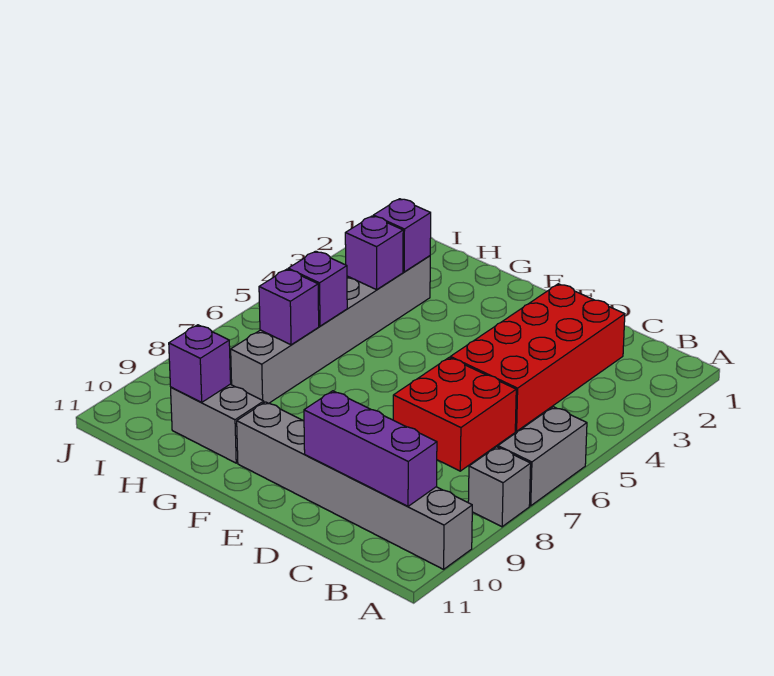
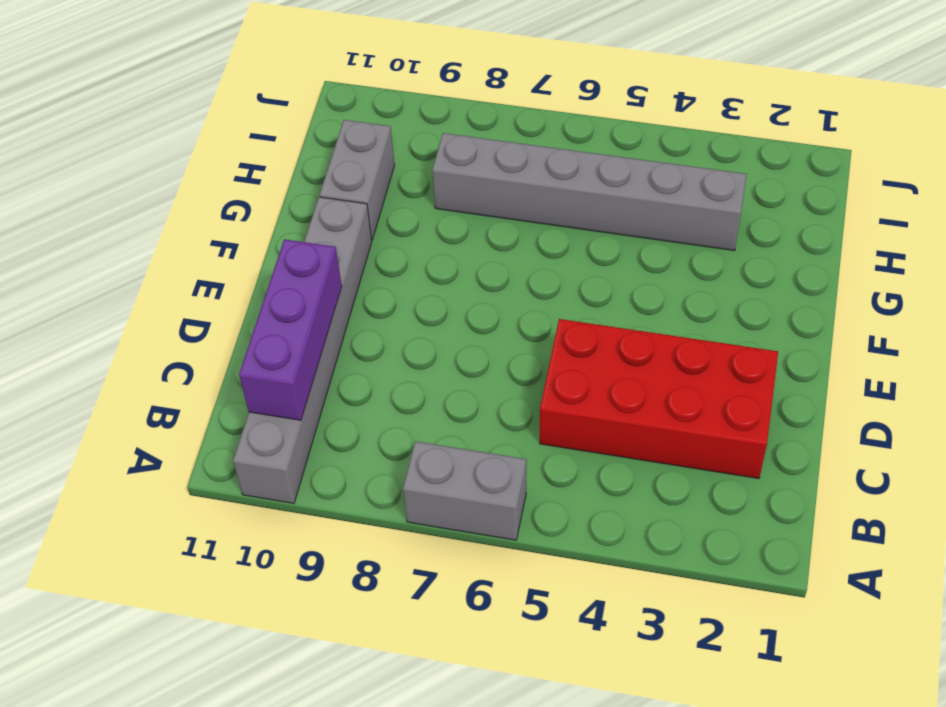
none -> grey brick A8 level 1
none -> red brick C6:D7 level 1
none -> purple brick H3 level 2

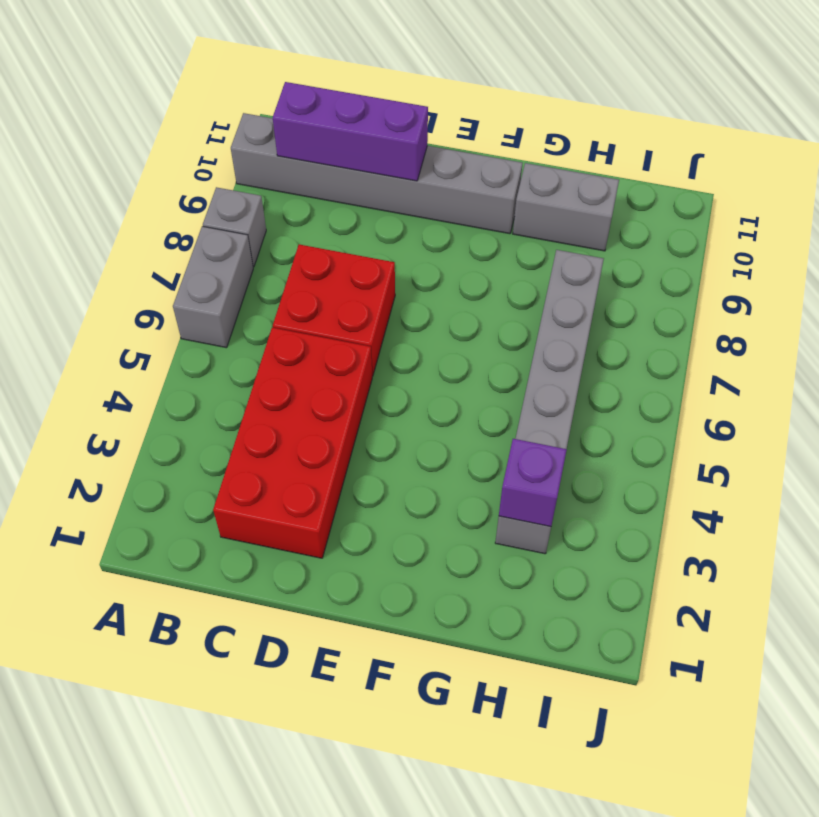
none -> purple brick H4 level 2
none -> purple brick H6 level 2
none -> purple brick H7 level 2

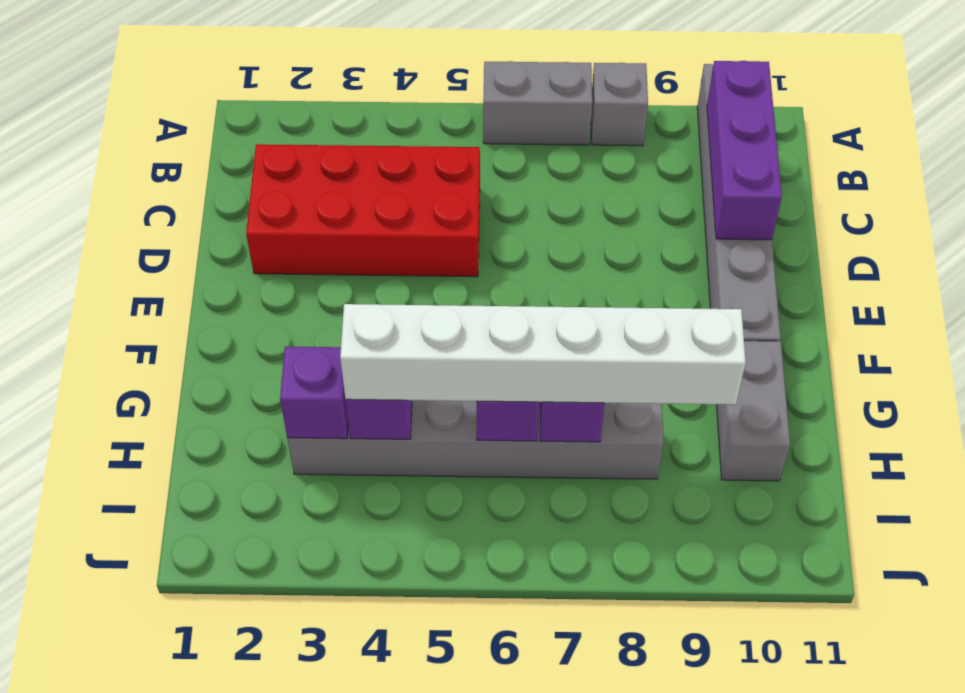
white brick H4:H9 level 3 -> none
none -> red brick C6:D7 level 1
none -> purple brick H10 level 2

